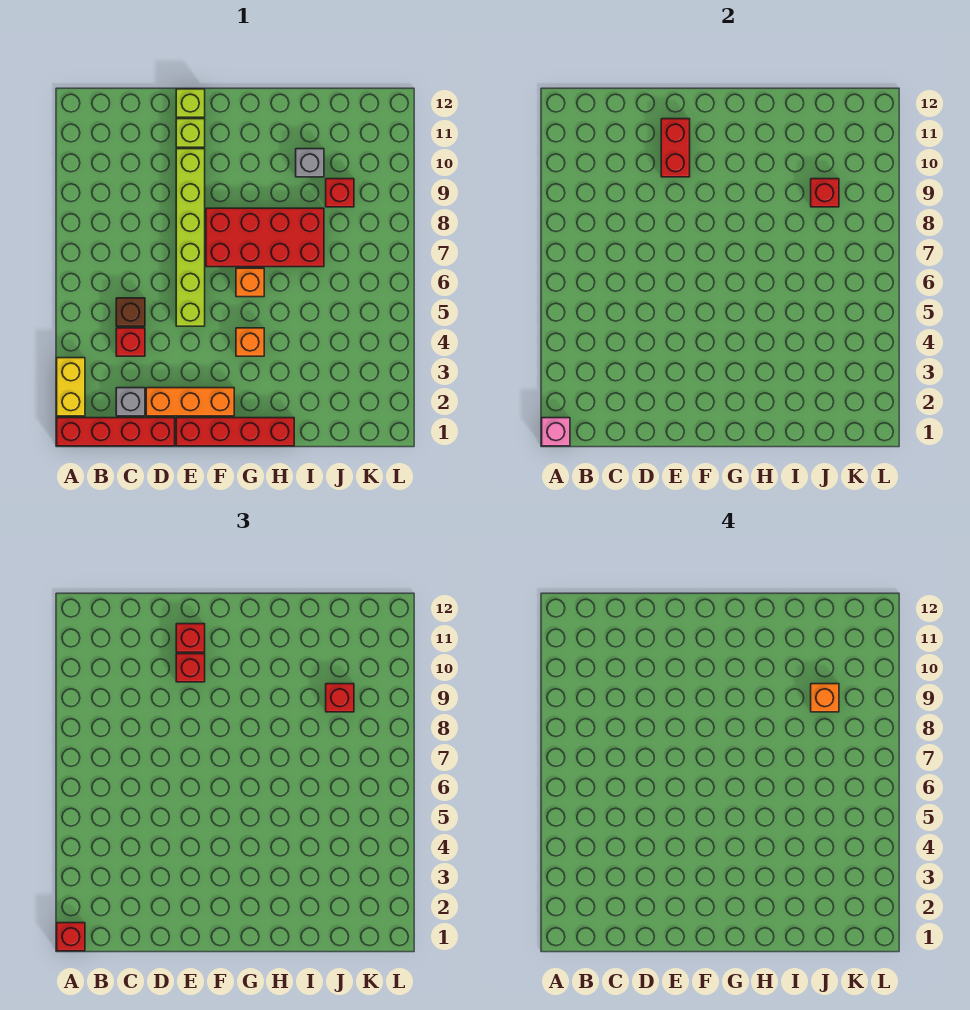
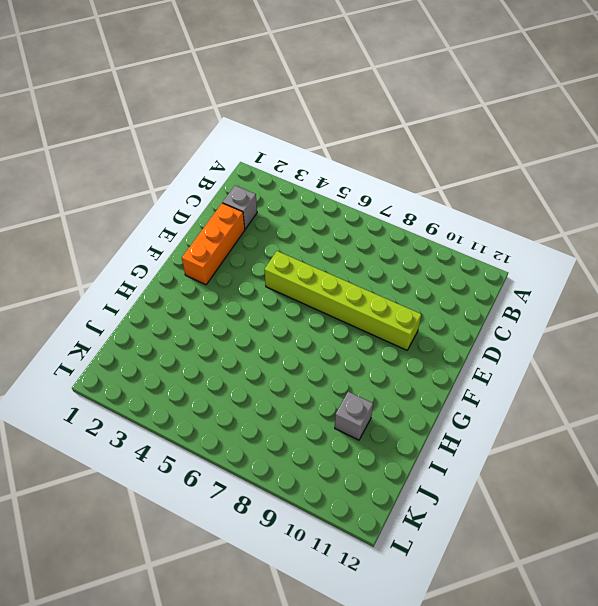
none -> red brick A1:D1 level 1
none -> yellow brick A2:A3 level 1
none -> red brick C4 level 1

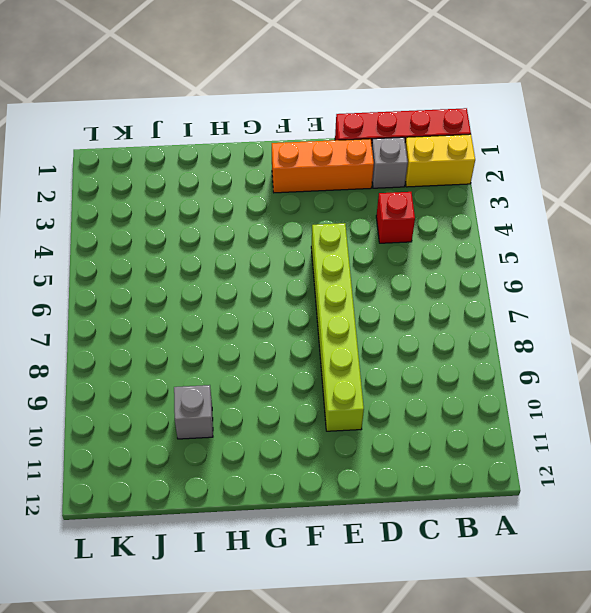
yellow brick A2:B2 level 1 -> yellow brick A2:A3 level 1
none -> brown brick C5 level 1
none -> red brick E1:H1 level 1
none -> lime brick E11 level 1

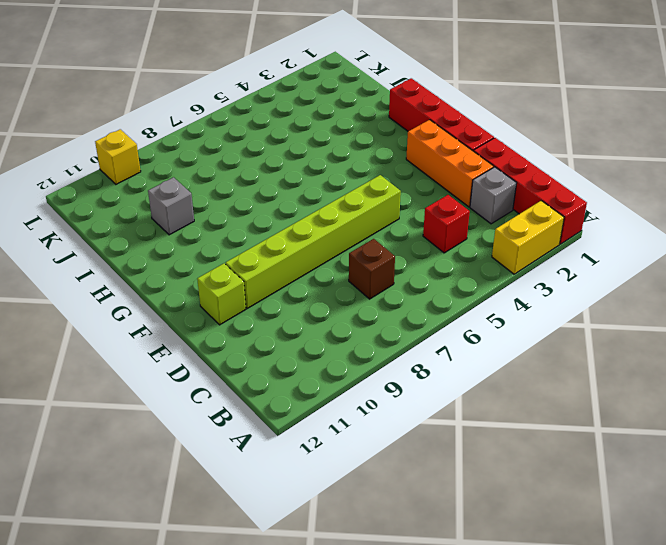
brown brick C7 level 1 -> brown brick C5 level 1
yellow brick L10 level 1 -> none
none -> lime brick E12 level 1
none -> red brick F7:I8 level 1
none -> orange brick G4 level 1

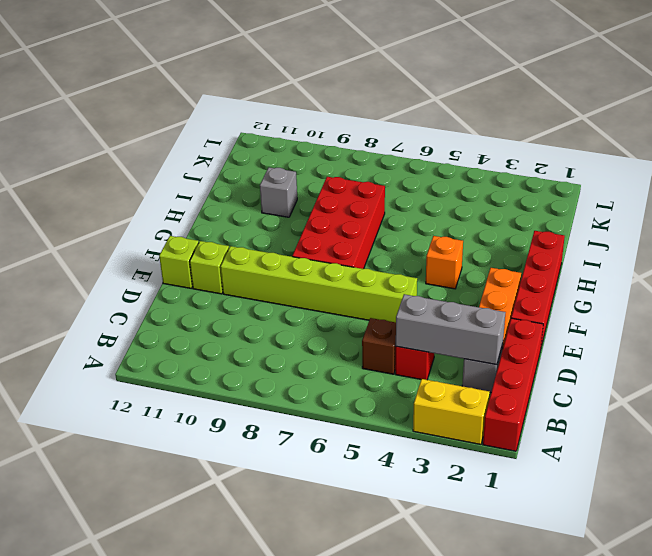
grey brick C2:C4 level 2 -> none
none -> orange brick G6 level 1
none -> red brick J9 level 1
none -> pink brick A1 level 2

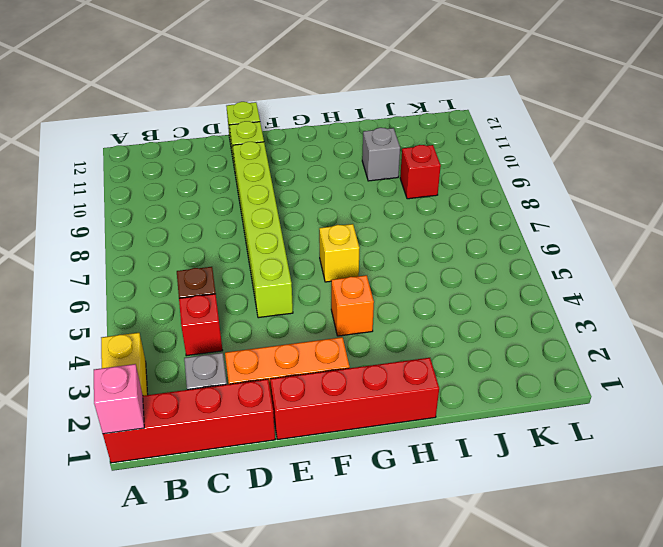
yellow brick G6 level 1 -> orange brick G6 level 1
none -> red brick F7:I8 level 1
none -> red brick E10:E11 level 2
none -> red brick J9 level 2

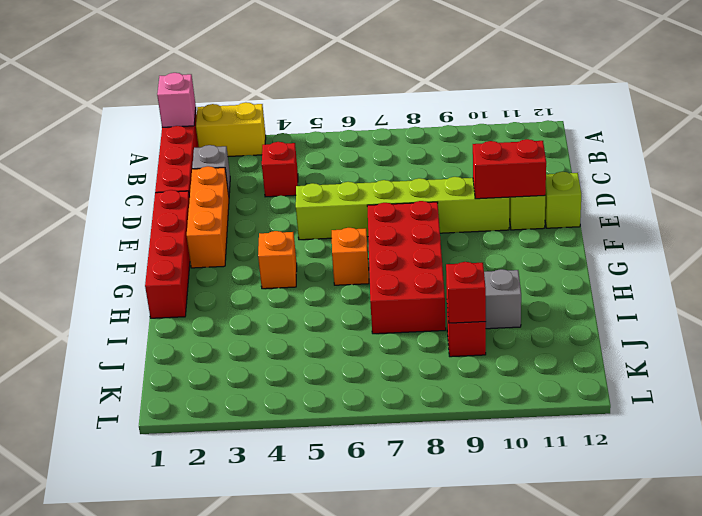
none -> brown brick C5 level 1
none -> red brick A1 level 3
none -> red brick E10 level 3

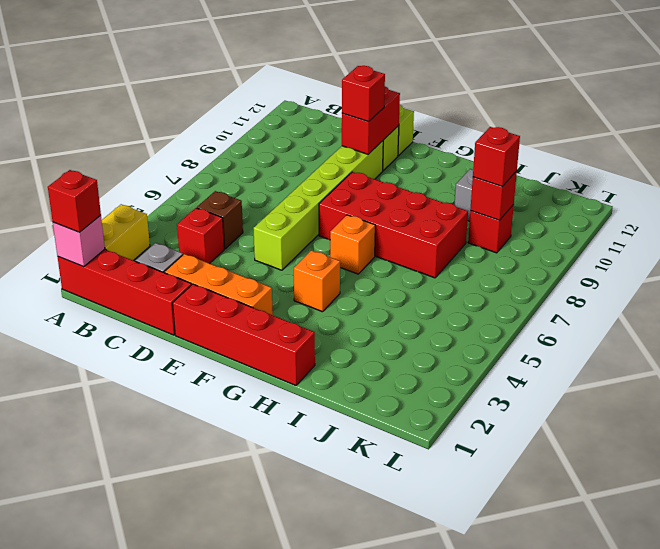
none -> red brick E11 level 3
none -> orange brick J9 level 4

